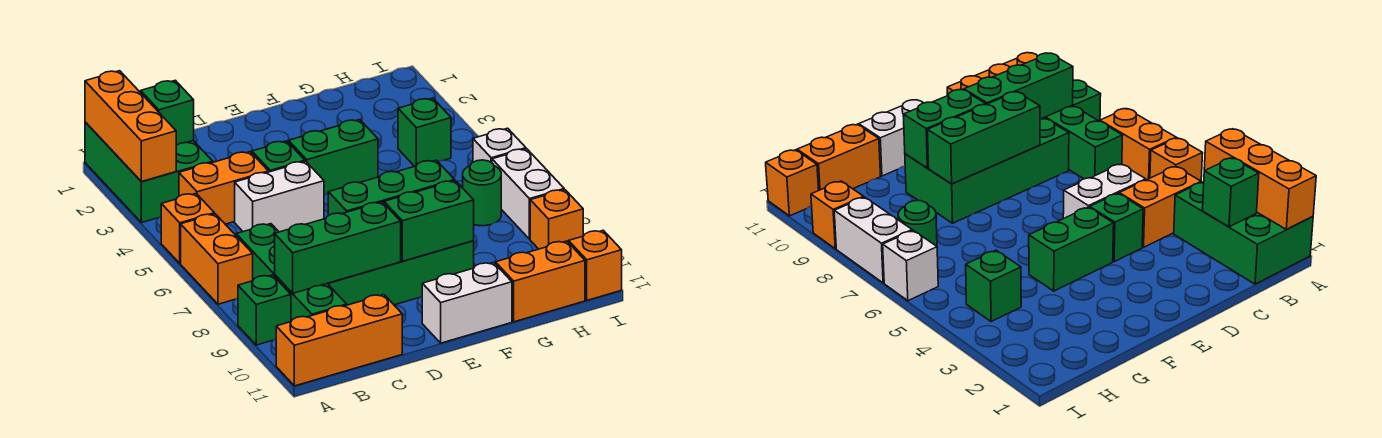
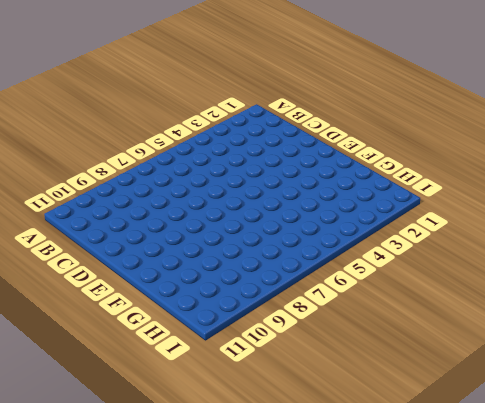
none -> green brick A1:B3 level 1
none -> orange brick A5 level 1
none -> orange brick A6:A7 level 1

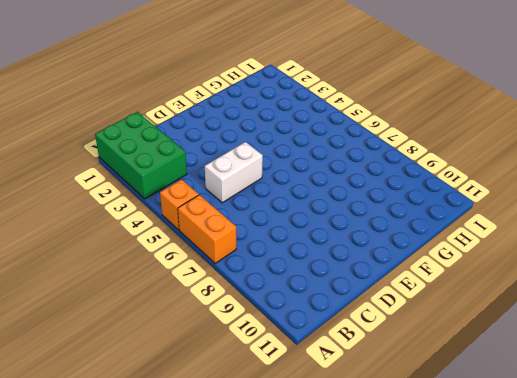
none -> green brick A9 level 1
none -> orange brick A11:C11 level 1
none -> orange brick B4:C4 level 1

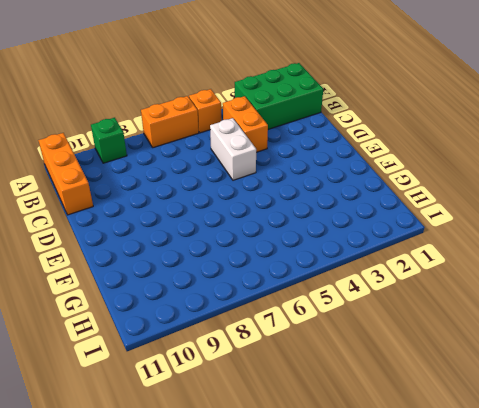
none -> green brick B7:B10 level 1
none -> green brick C8:F9 level 1
none -> green brick D4 level 1

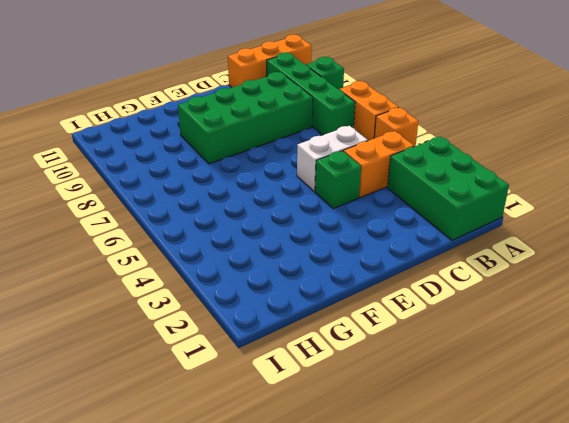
none -> green brick E4:F4 level 1
none -> white brick E11:F11 level 1
none -> orange brick G11:H11 level 1

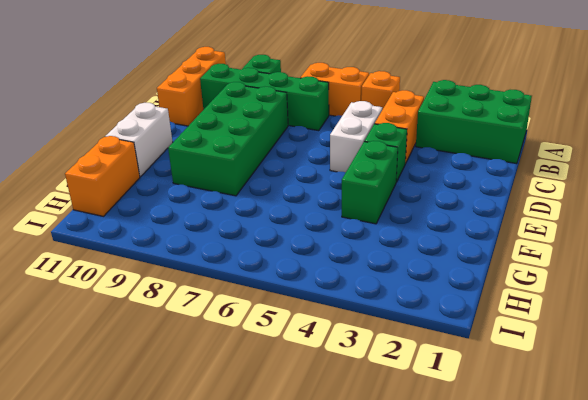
none -> green brick H4 level 1
none -> green round brick H7 level 1
none -> white brick I6 level 1

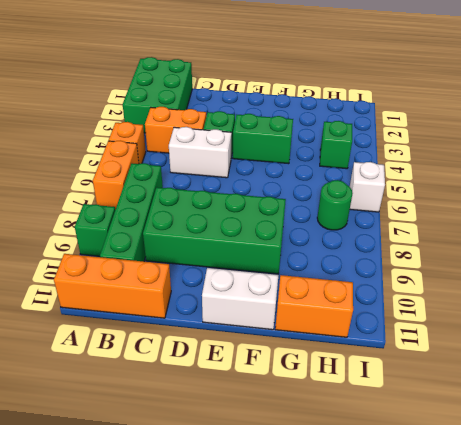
none -> white brick I7:I8 level 1
none -> orange brick I9 level 1
none -> orange brick I11 level 1

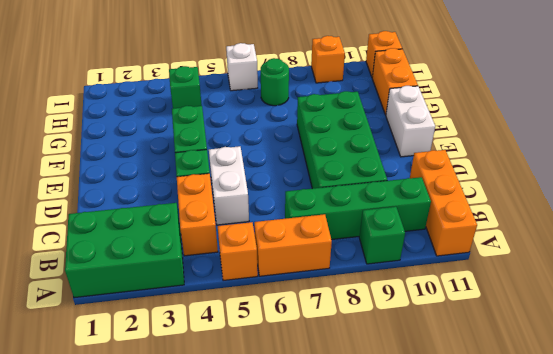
none -> white brick I7:I8 level 1
none -> orange brick A1:A3 level 2
none -> green brick B2 level 2

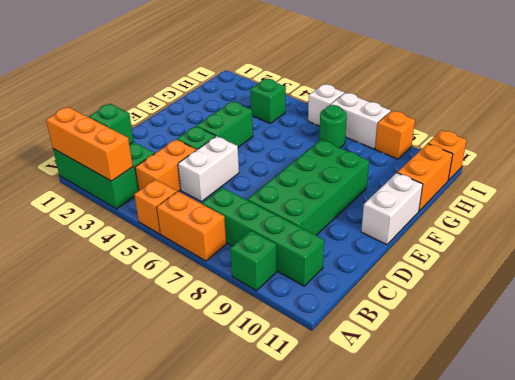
none -> orange brick A11:C11 level 1
none -> green brick B9:D9 level 2
none -> green brick D8:F8 level 2

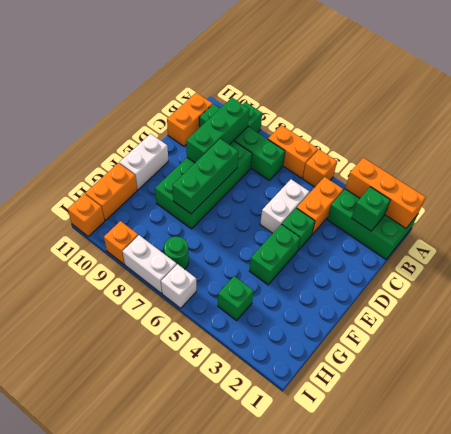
orange brick B11:C11 level 1 -> orange brick A11:C11 level 1
none -> green brick E9:F9 level 2

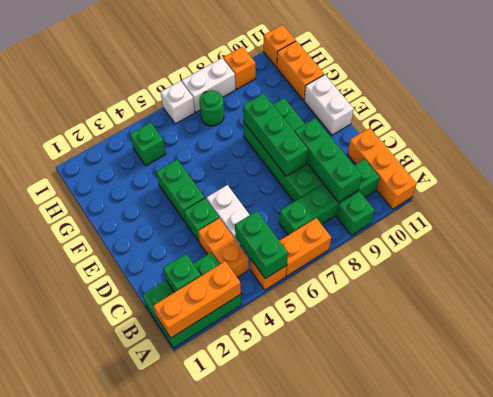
green brick A5:B5 level 2 -> green brick E9:F9 level 2

